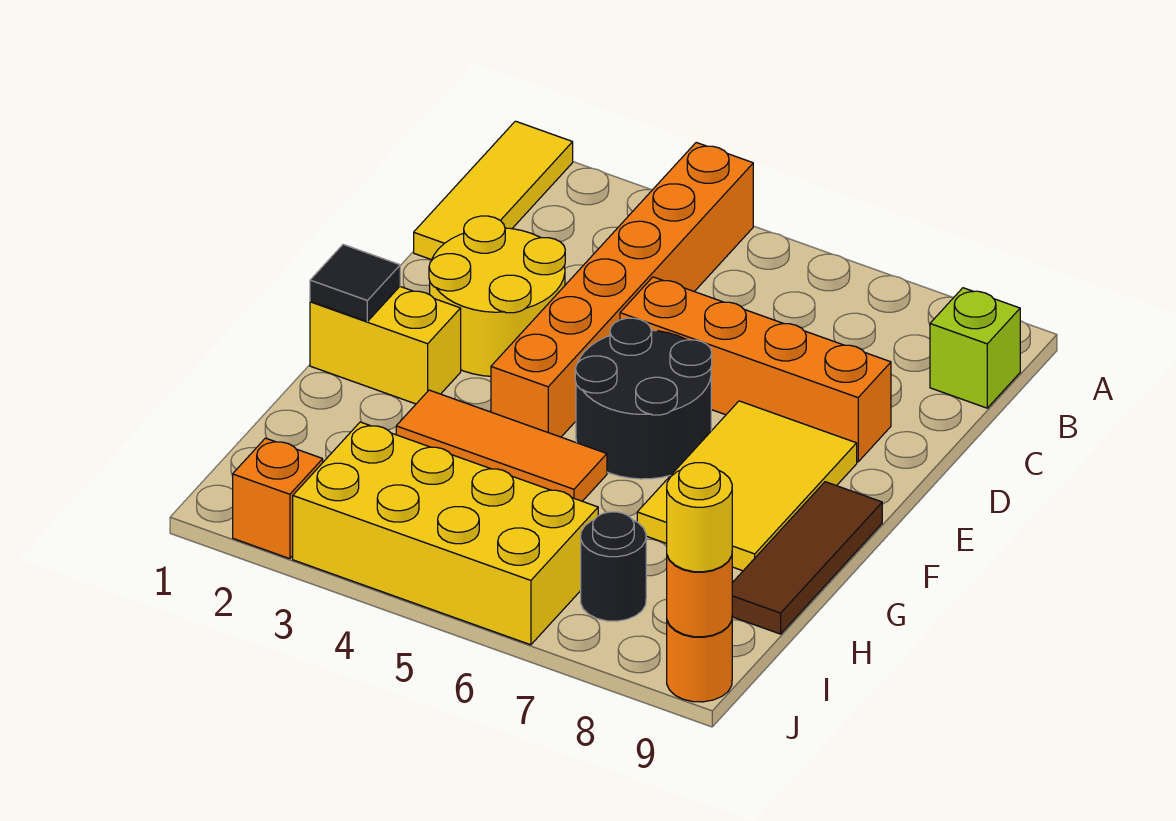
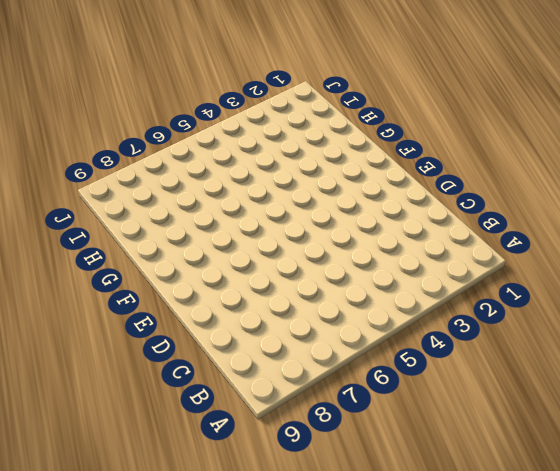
none -> yellow tile A1:C1 level 1
none -> orange brick A4:F4 level 1
none -> lime brick B9 level 1

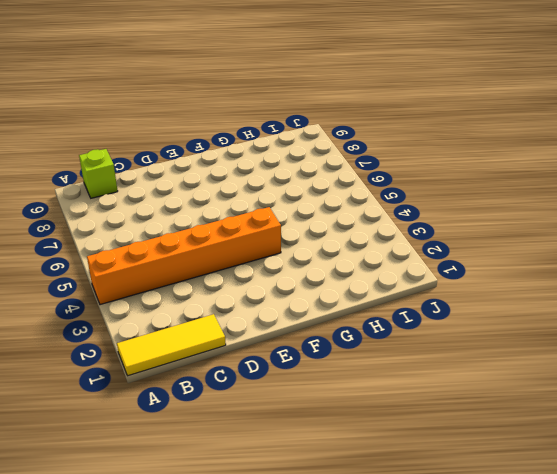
none -> yellow round brick D2:E3 level 1
none -> orange brick D5:D8 level 1
none -> black round brick E5:F6 level 1

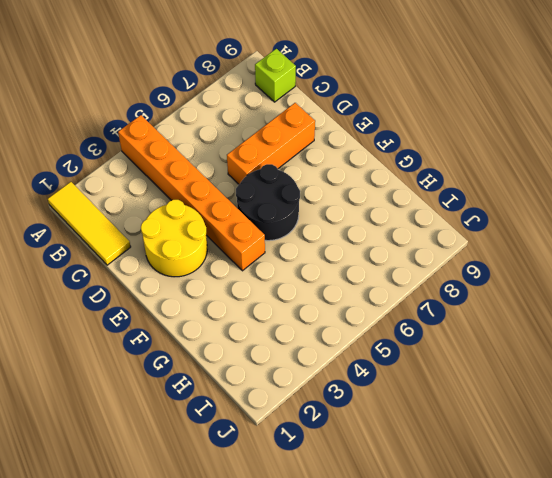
orange brick D6:D8 level 1 -> orange brick D5:D8 level 1
none -> yellow tile E7:G8 level 1
none -> yellow brick F1:F2 level 1
none -> brown tile F9:H9 level 1

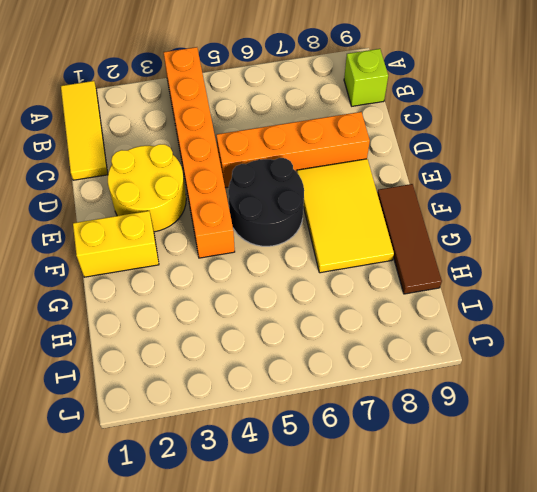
none -> orange tile G3:G5 level 1
none -> yellow brick I3:J6 level 1
none -> black round brick I7 level 1

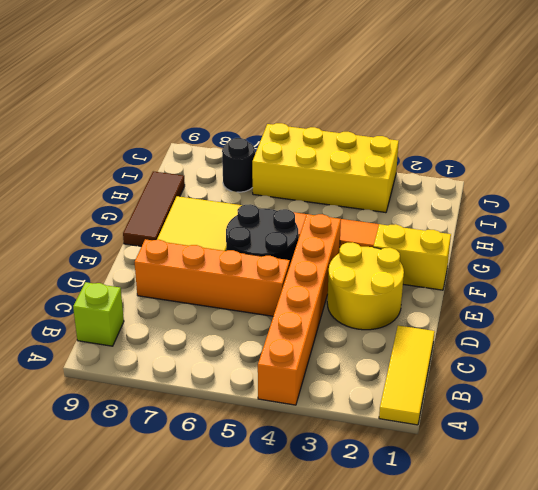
none -> orange brick J2 level 1
none -> orange round brick J9 level 1
none -> black tile F1 level 2

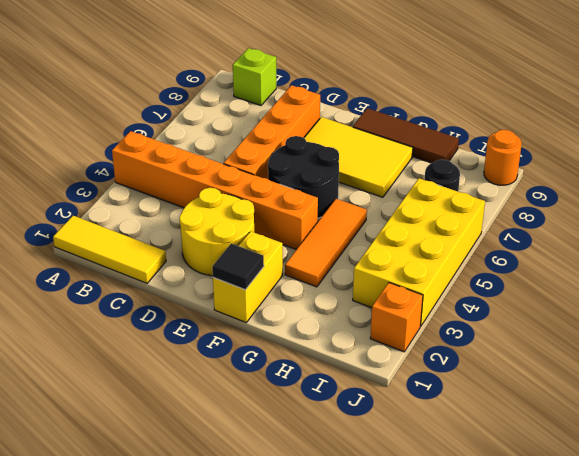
none -> orange round brick J9 level 2
none -> yellow round brick J9 level 3

